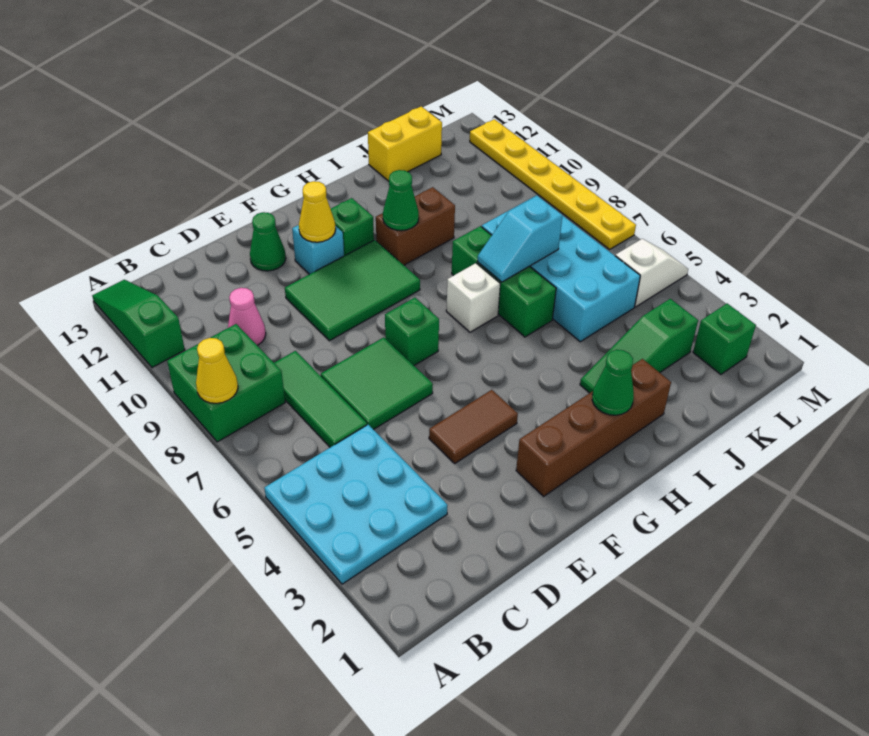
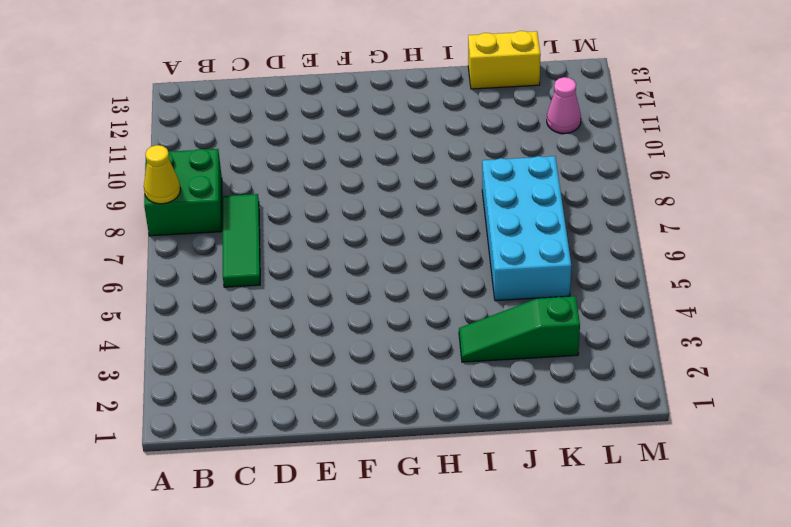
pink cone L11 level 1 -> pink cone C10 level 1
none -> cyan plate A3:C5 level 1
none -> green slope A11:A13 level 1 top 11
none -> green tile D6:E7 level 1

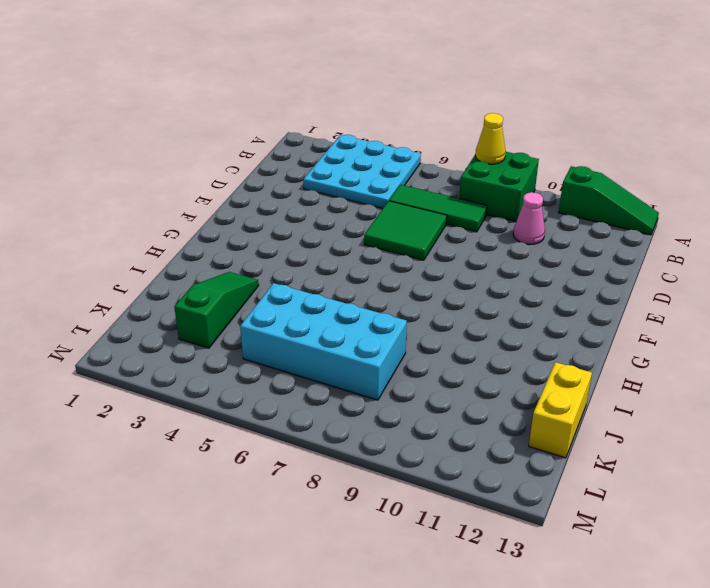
none -> brown tile E4:F4 level 1
none -> green tile E9:G10 level 1
none -> green cone E12 level 1

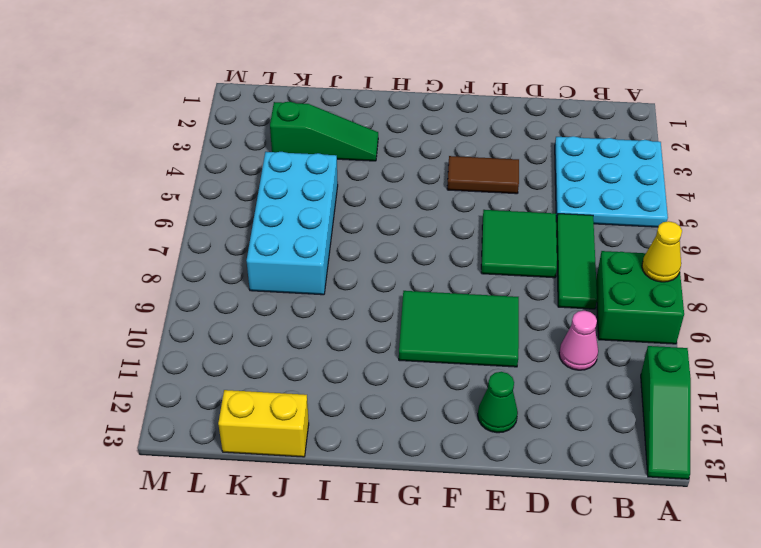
none -> brown brick F2:I2 level 1
none -> green brick F7 level 1
none -> cyan brick F11 level 1

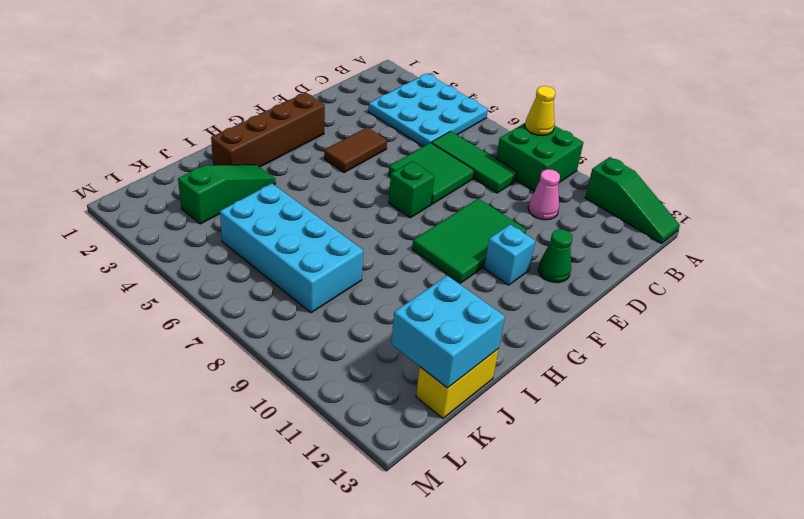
cyan brick J12:K13 level 2 -> none
none -> green brick G11 level 1
none -> white brick H7 level 1
none -> brown brick H10:I10 level 1

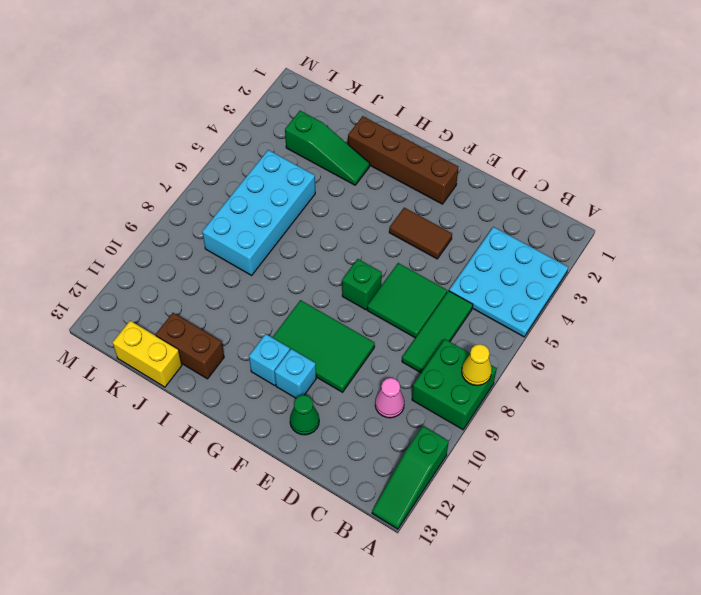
cyan brick G11 level 1 -> green brick G11 level 1
brown brick I12:J12 level 1 -> brown brick H10:I10 level 1
none -> white brick H7 level 1
none -> green brick I6:I8 level 1
none -> green brick L2 level 1

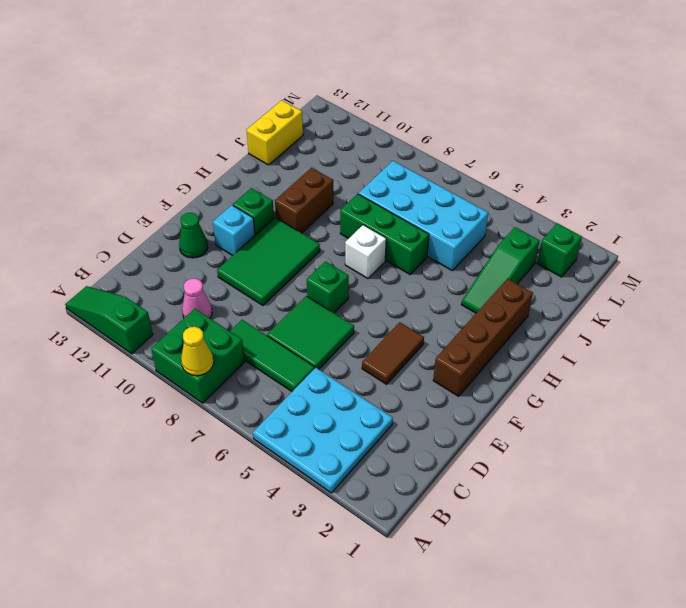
none -> white slope L5:M5 level 1 top L
none -> yellow plate M7:M12 level 1
none -> yellow cone F11 level 2

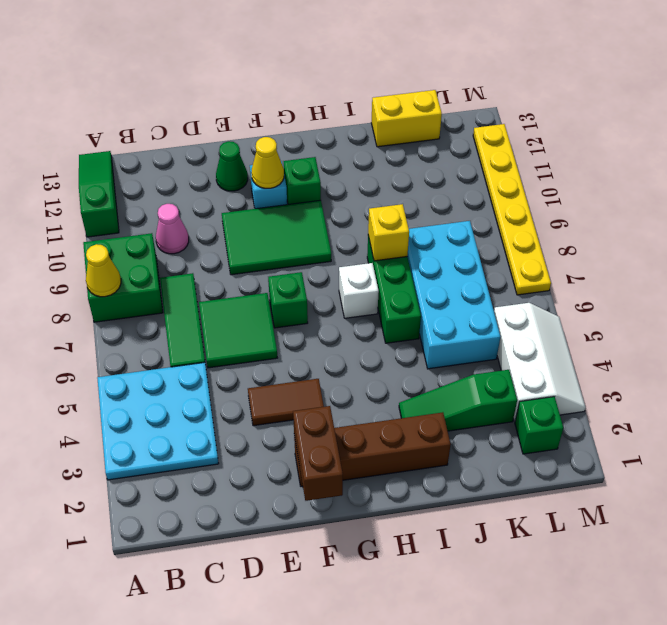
brown brick F1:F2 level 2 -> brown brick H10:I10 level 1
yellow brick I8 level 2 -> none
white slope L3:M5 level 1 top L -> white slope L5:M5 level 1 top L
none -> green cone H2 level 2
none -> green cone H10 level 2
none -> cyan slope I7:J7 level 2 top J

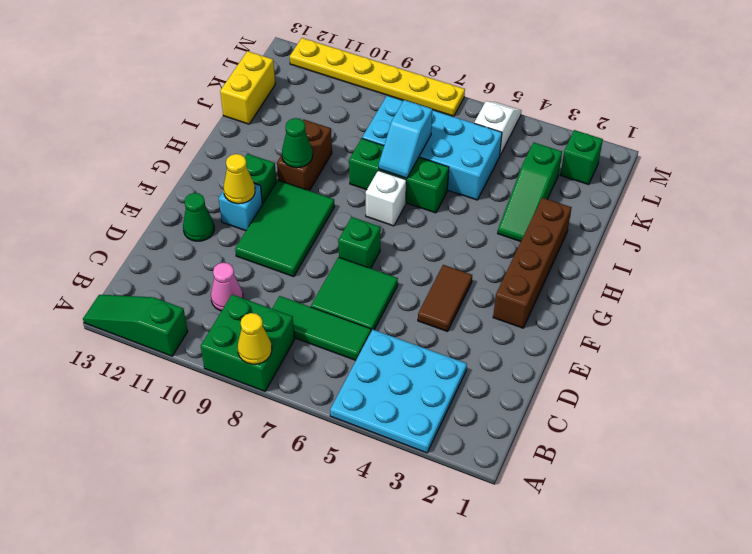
none -> green cone H2 level 2

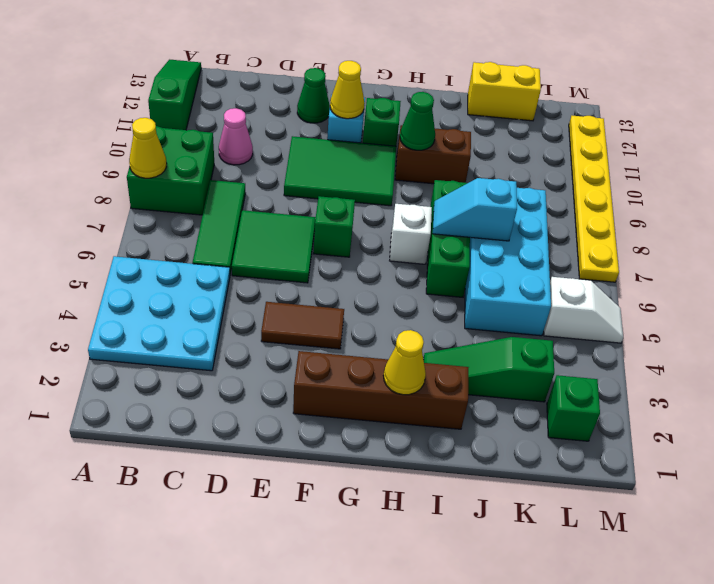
yellow cone H2 level 2 -> green cone H2 level 2

